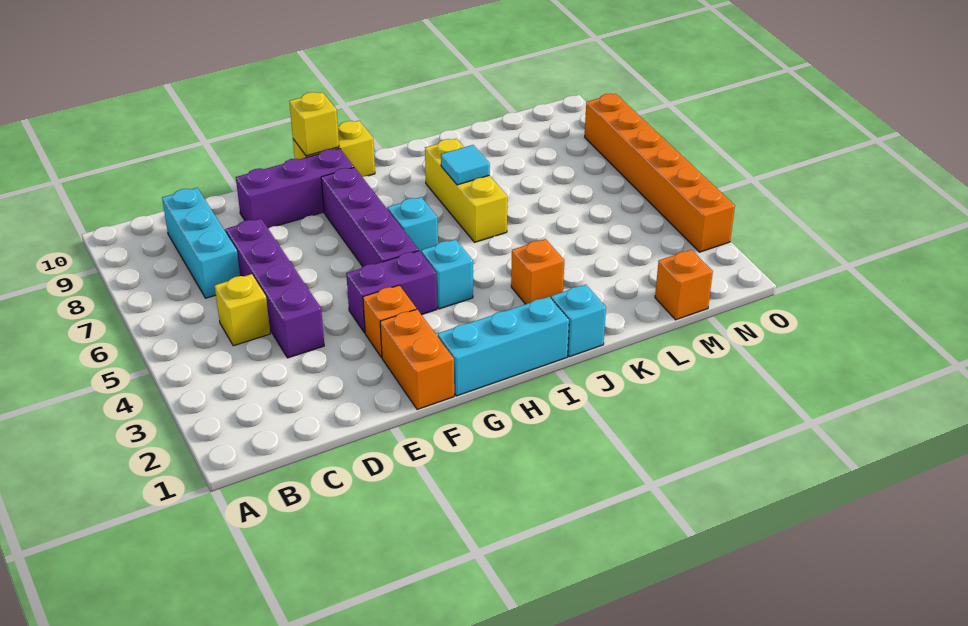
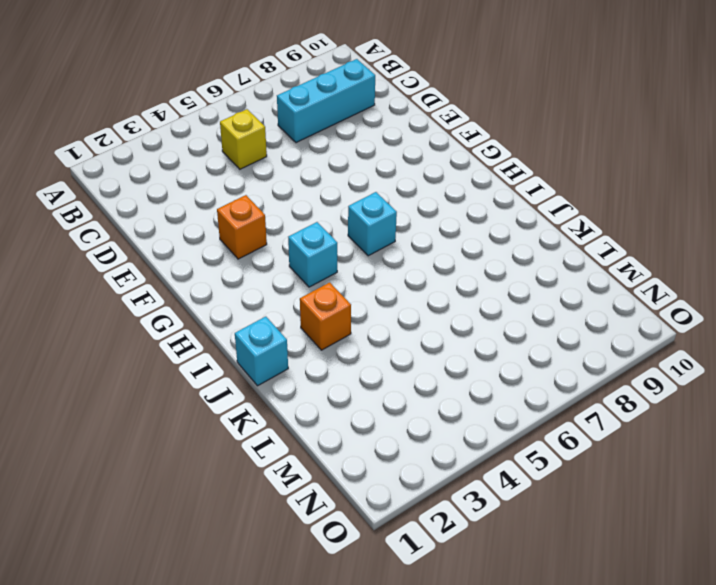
none -> purple brick D4:D7 level 1
none -> purple brick E9:G9 level 1
none -> orange brick F1:F2 level 1

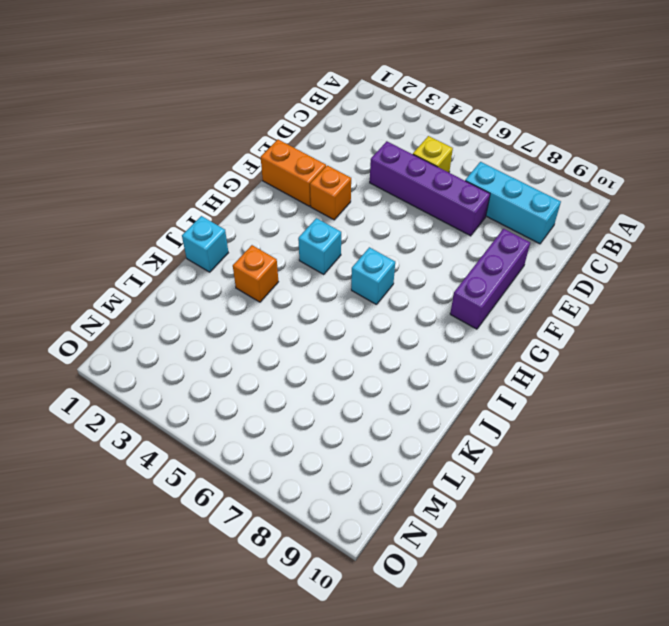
none -> purple brick F4:G4 level 1
none -> cyan brick G1:I1 level 1
none -> purple brick G5:G8 level 1

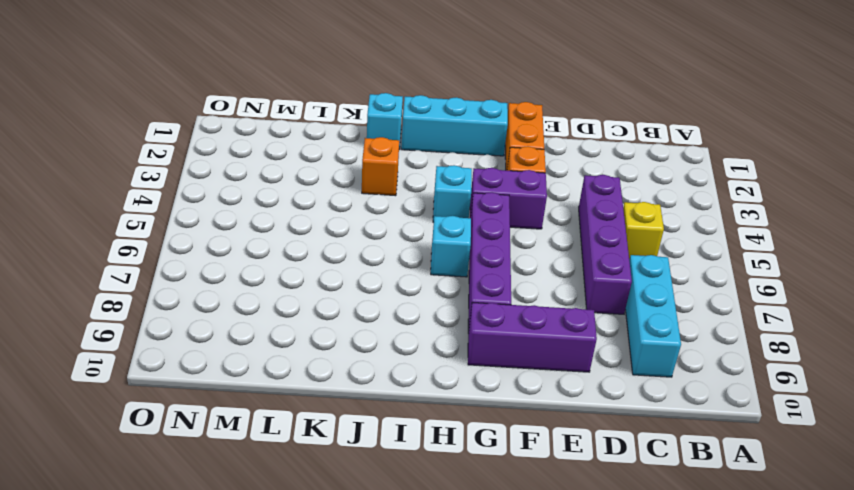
none -> yellow brick G10:H10 level 1
none -> yellow brick J6:J8 level 1
none -> orange brick M1 level 1

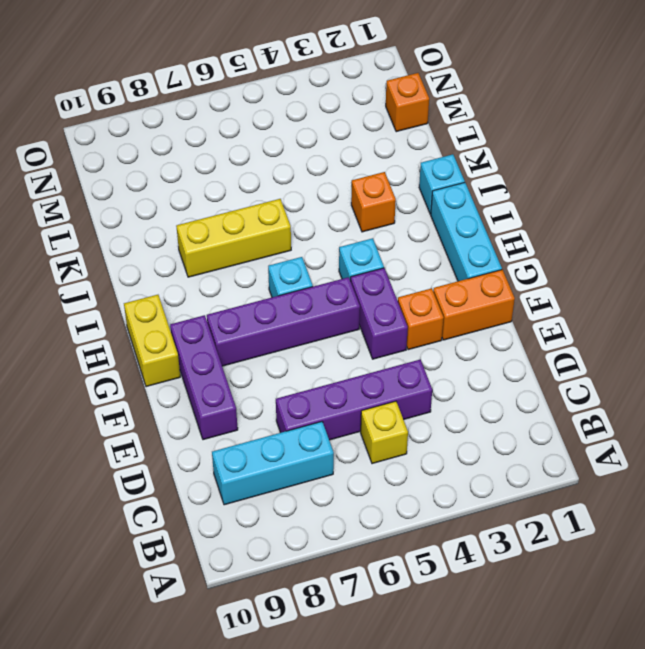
none -> orange brick O3:O8 level 1
none -> yellow brick G10 level 2
none -> cyan tile J7 level 2

